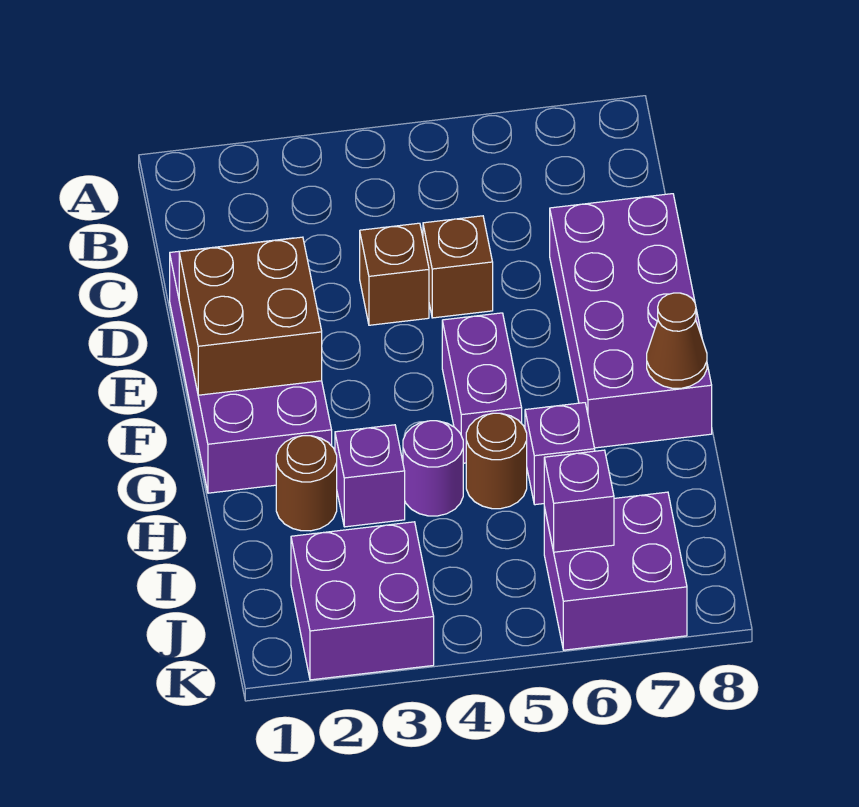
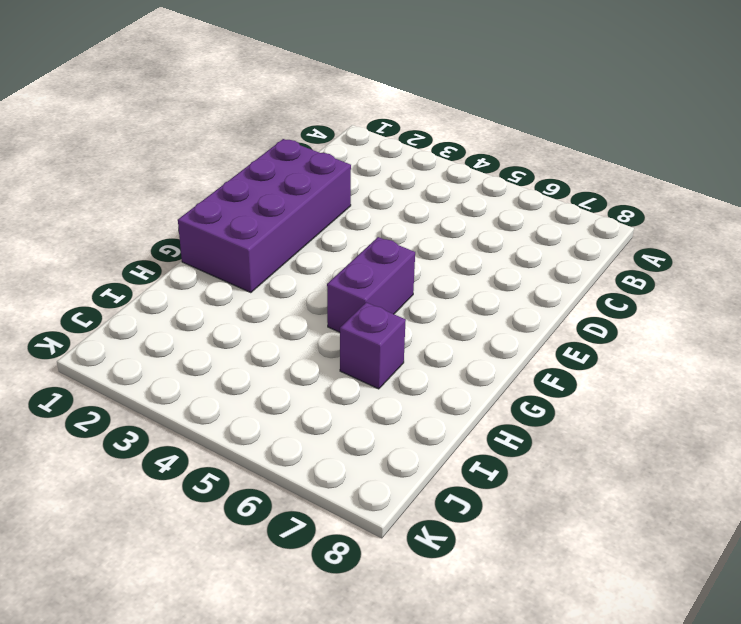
none -> brown brick D4 level 1
none -> brown brick D5 level 1
none -> purple brick D7:G8 level 1

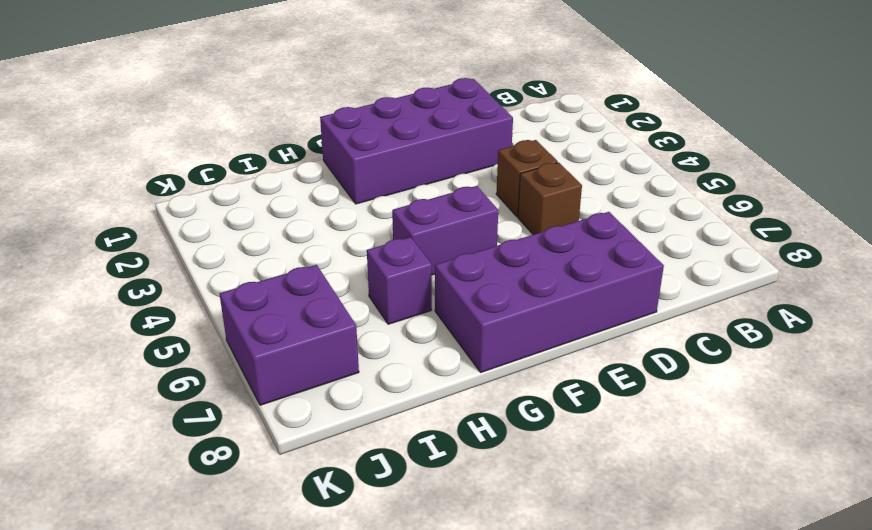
none -> brown round brick H2 level 1
none -> purple brick H3 level 1
none -> purple round brick H4 level 1

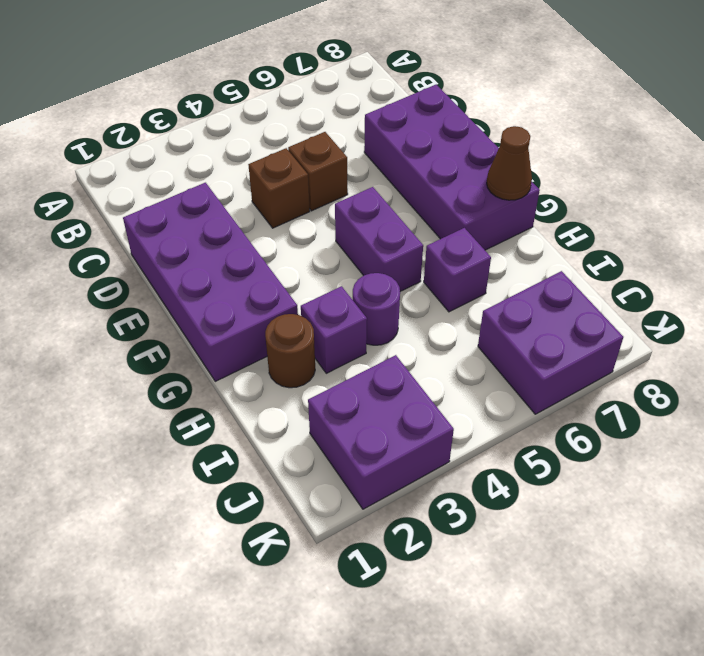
none -> brown round brick H5 level 1
none -> brown brick E1:F2 level 2
none -> purple brick J6 level 2

